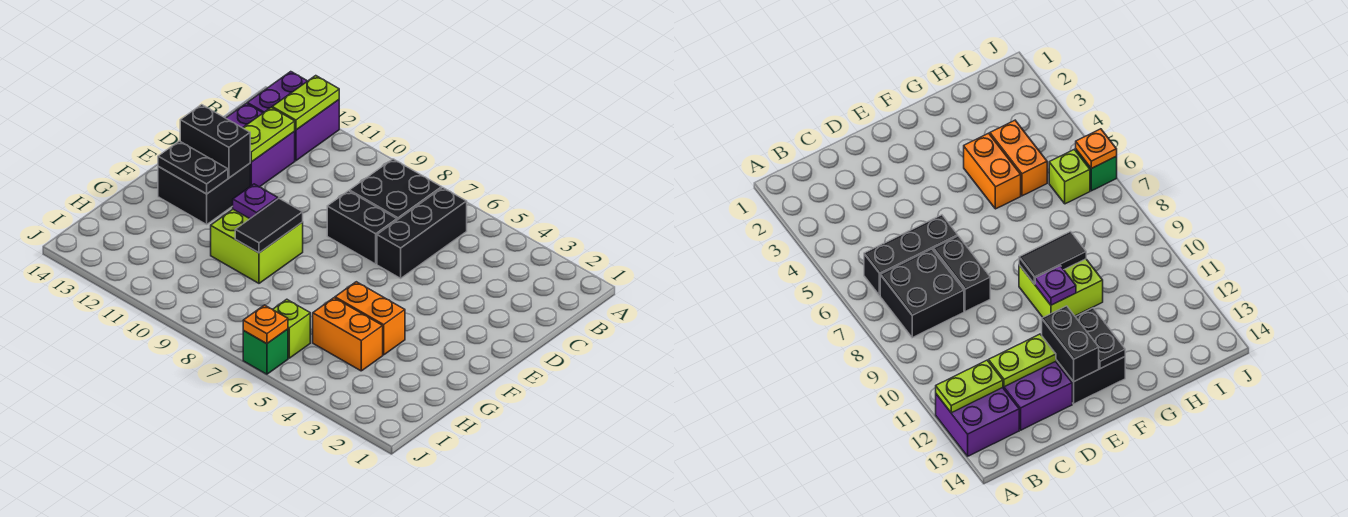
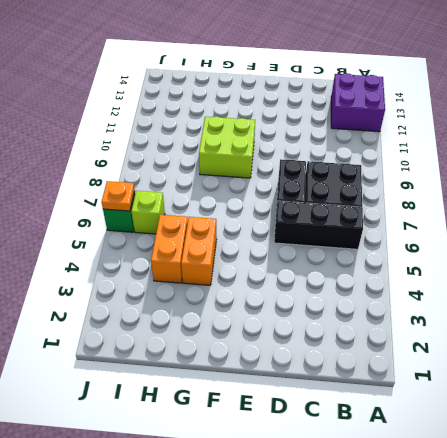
none -> purple brick C12:D13 level 1
none -> black brick E12:F13 level 1
none -> lime plate A12:B12 level 2

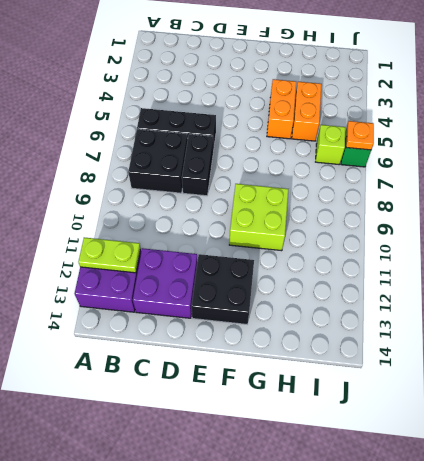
none -> lime plate C12:D12 level 2
none -> black brick E12:E13 level 2
none -> black tile F9:G9 level 2

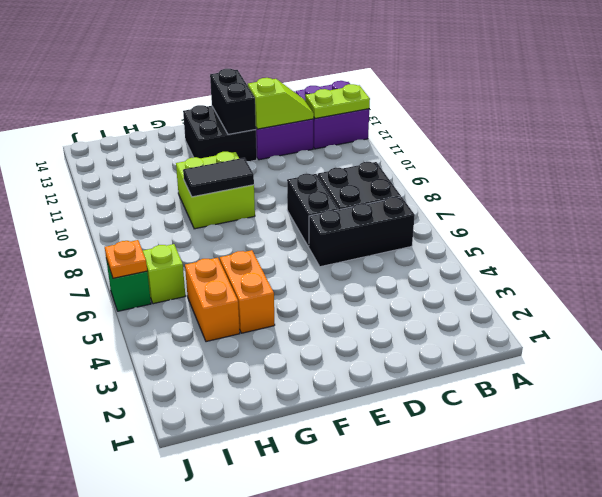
lime slope C12:D12 level 2 top D -> lime plate C12:D12 level 2
none -> purple plate F10 level 2
none -> black plate F12:F13 level 2

